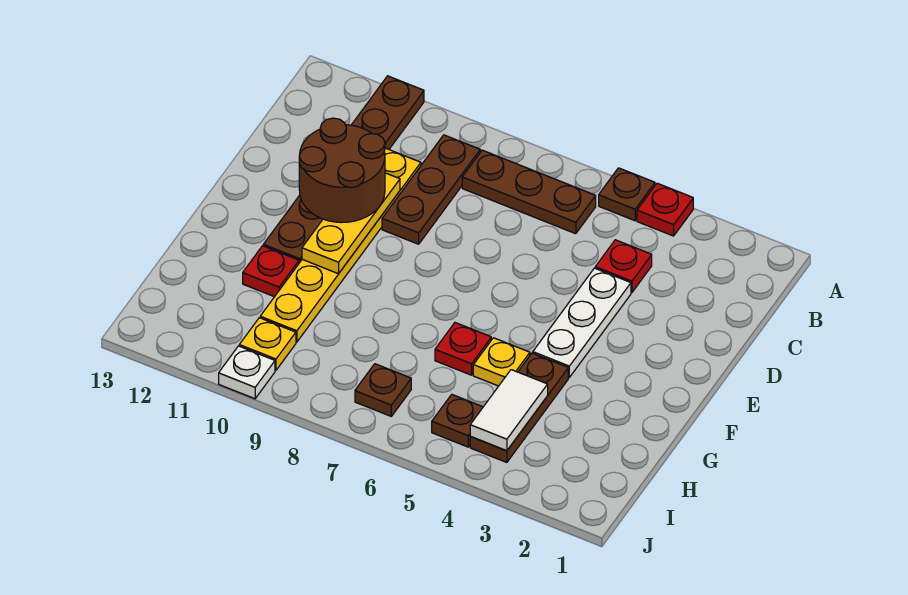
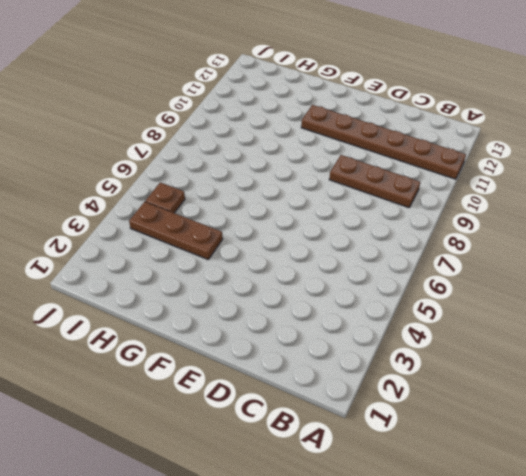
none -> red plate A4 level 1
none -> brown plate A5 level 1
none -> brown plate B6:B8 level 1

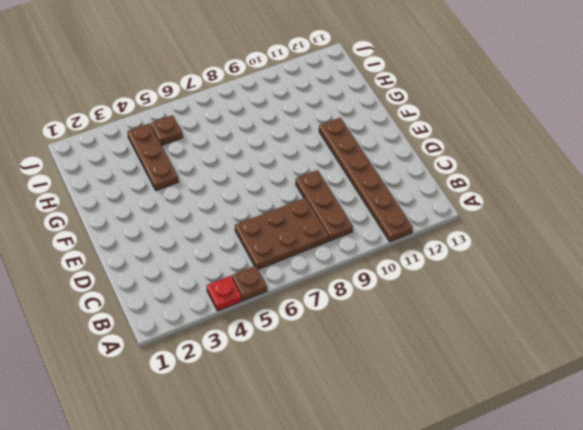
brown plate B6:C8 level 1 -> brown plate B6:B8 level 1
none -> red plate C4 level 1
none -> yellow plate C10:H10 level 1
none -> white plate D4:F4 level 1

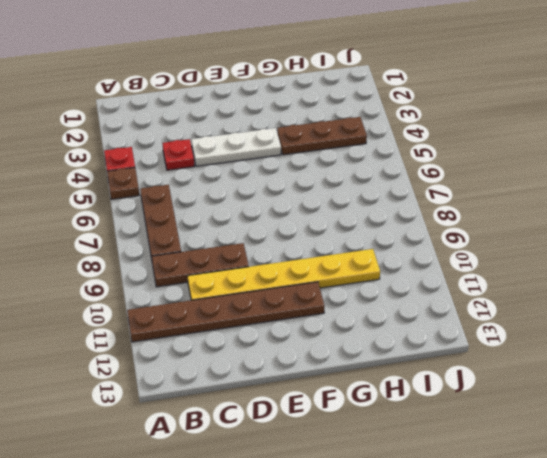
none -> yellow plate G5 level 1
none -> red plate G6 level 1
none -> red plate G11 level 1

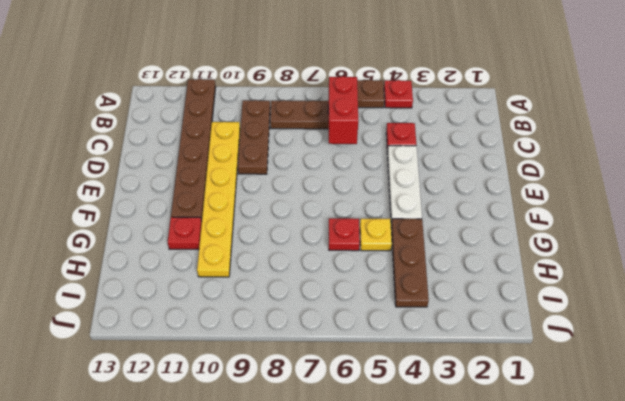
red brick B6:C6 level 2 -> none
none -> brown plate I5 level 1
none -> brown plate I7 level 1
none -> yellow plate I10 level 1

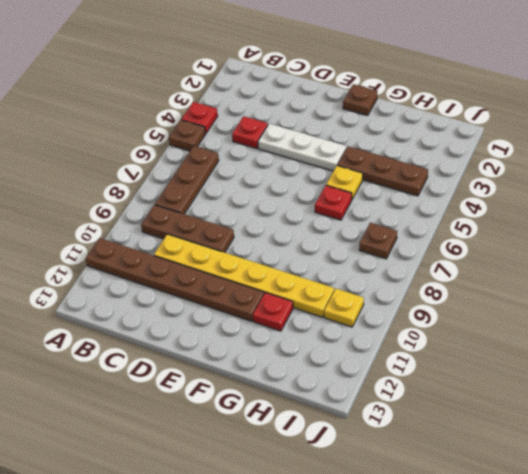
brown plate F1 level 1 -> brown plate I5 level 1
none -> white plate J10 level 1
none -> yellow plate D10:F10 level 2
none -> white tile H4:I4 level 2

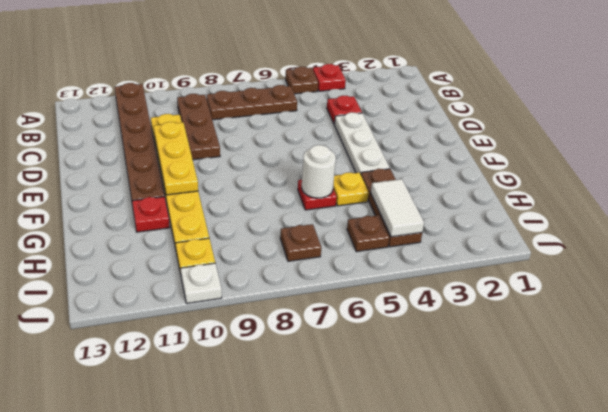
white round brick G6 level 2 -> none
none -> brown round brick D10:E11 level 3

